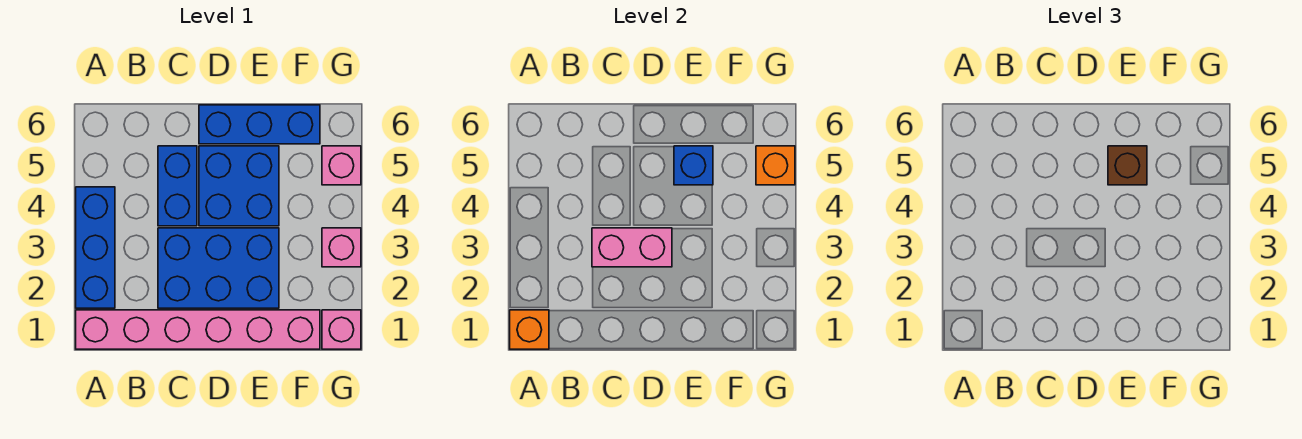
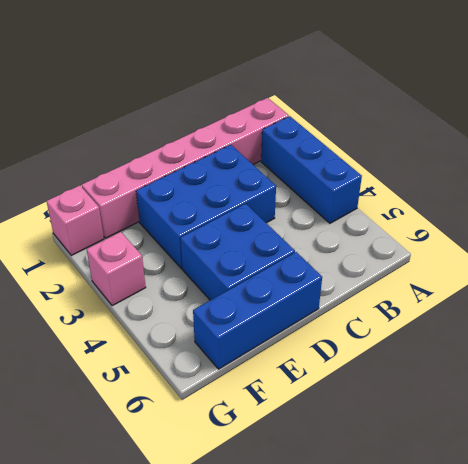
none -> blue brick C4:C5 level 1
none -> pink brick G5 level 1
none -> orange brick A1 level 2

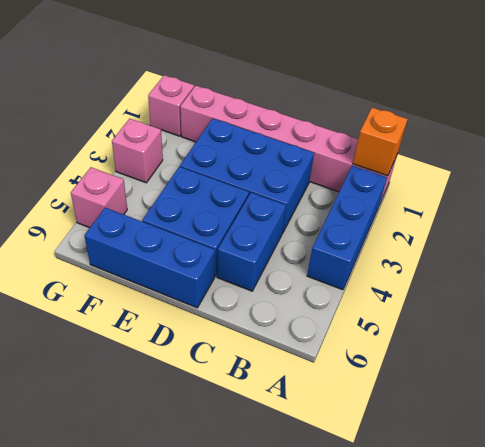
none -> pink brick C3:D3 level 2
none -> blue brick E5 level 2
none -> orange brick G5 level 2

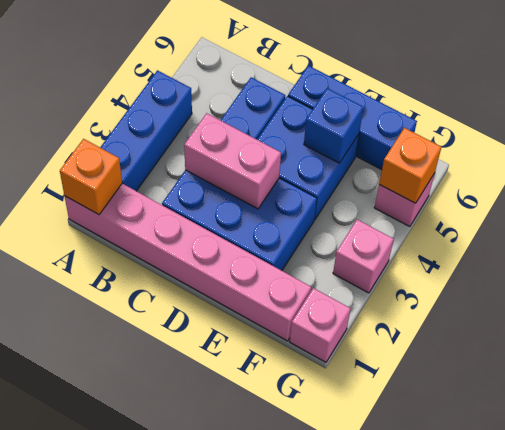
none -> brown brick E5 level 3

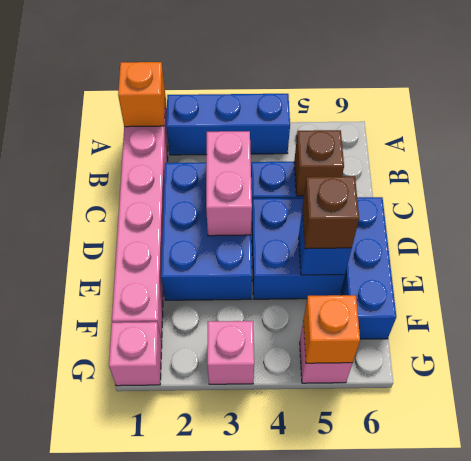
brown brick C5 level 2 -> none

